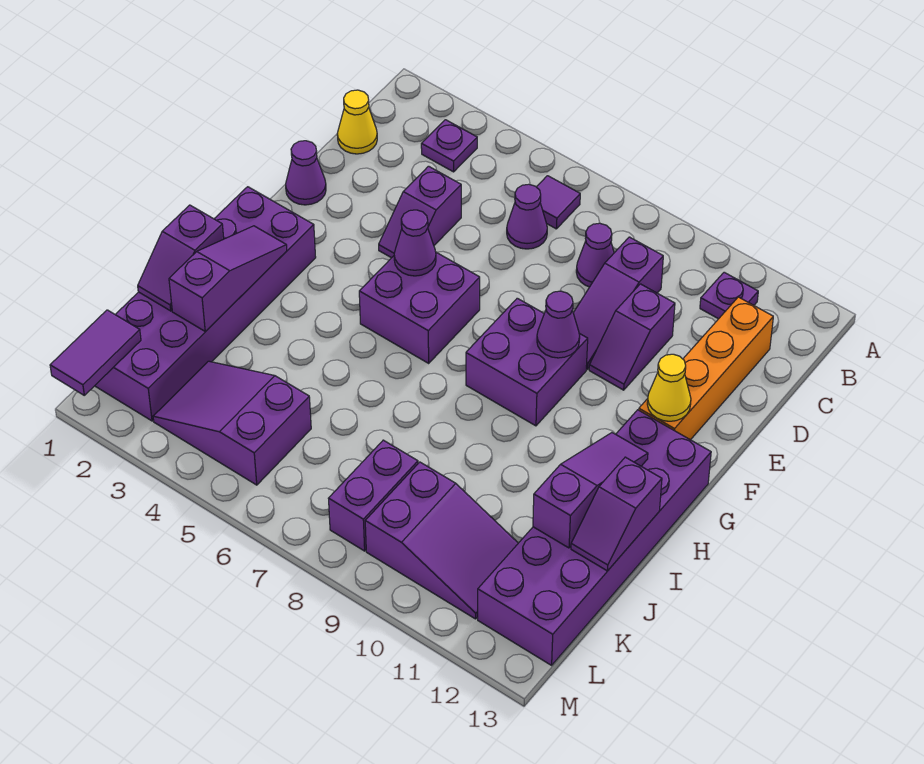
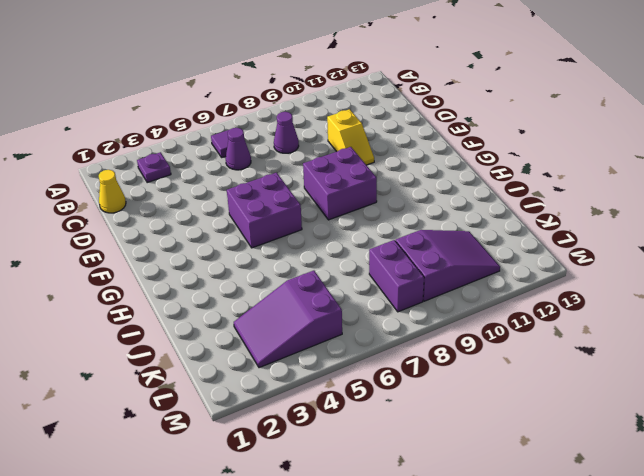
yellow slope D10:E10 level 1 top D -> purple slope D10:E10 level 1 top D
none -> purple plate B11 level 1
none -> purple slope C9:E9 level 1 top C
none -> orange brick C12:F12 level 1

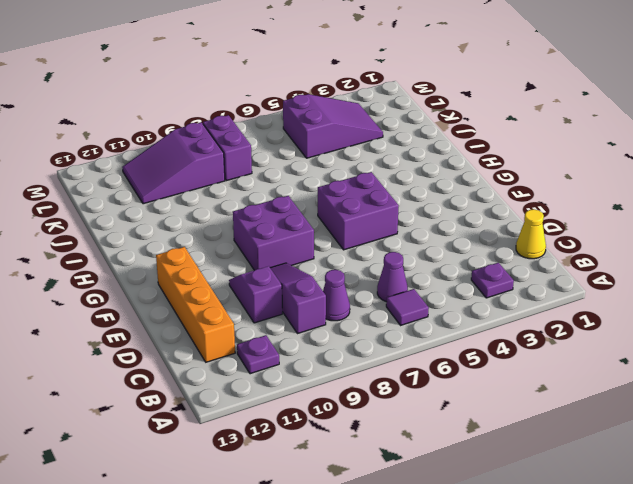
none -> purple slope D4:E4 level 1 top D
none -> purple cone E1 level 1
none -> purple brick G1:L2 level 1

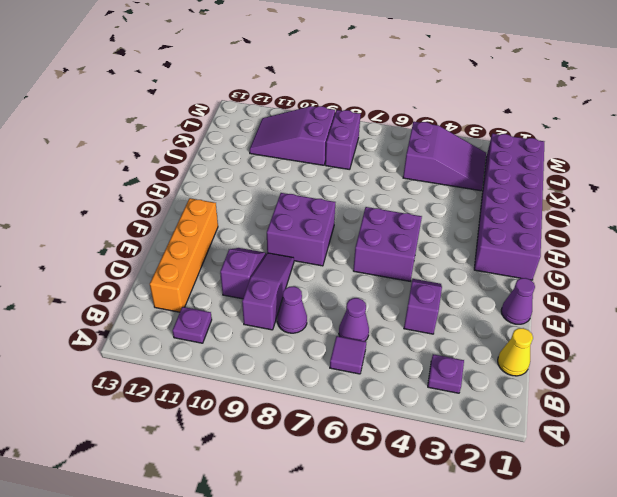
none -> purple brick G12:L13 level 1
none -> purple cone F5 level 2
none -> purple cone F9 level 2

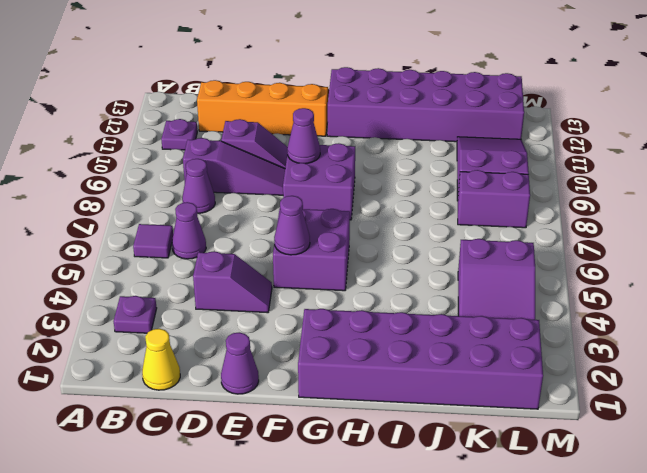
none -> yellow cone F12 level 2
none -> purple slope H2:J2 level 2 top J
none -> purple slope H12:J12 level 2 top J

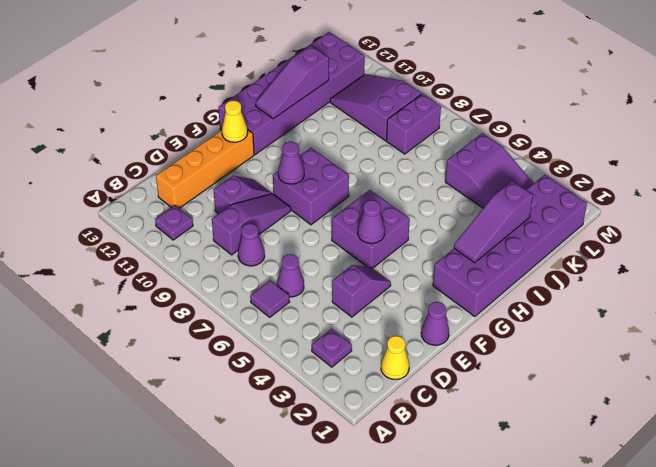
none -> purple slope I1:J1 level 2 top I
none -> purple slope I13:J13 level 2 top I
none -> purple tile L1:M1 level 2

